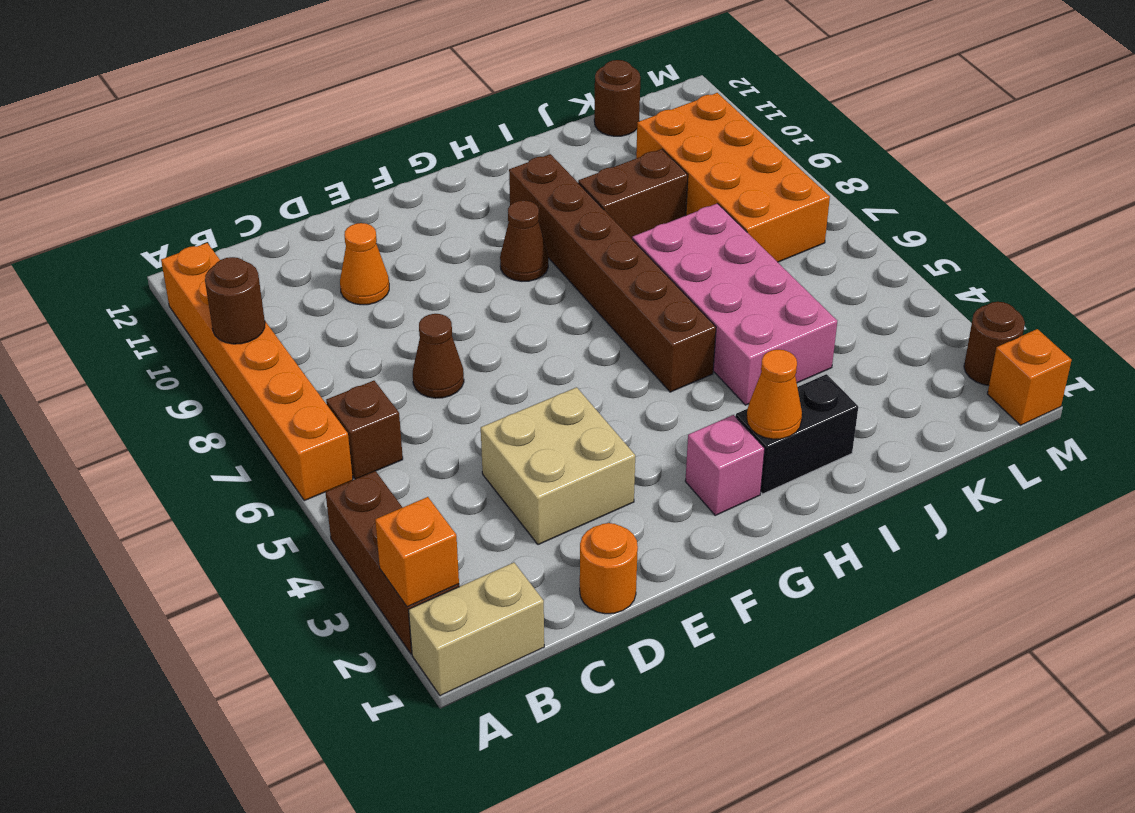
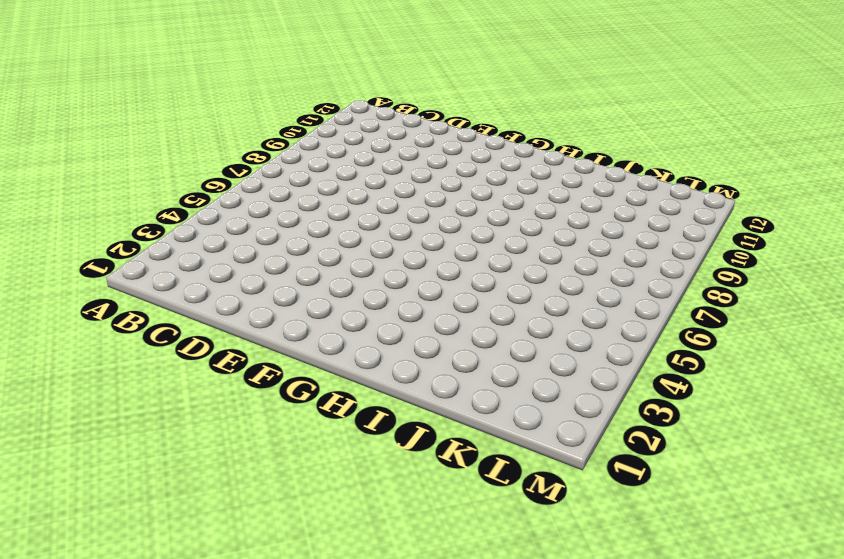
none -> tan brick A1:B1 level 1
none -> brown brick A2:A4 level 1
none -> orange brick A6:A11 level 1

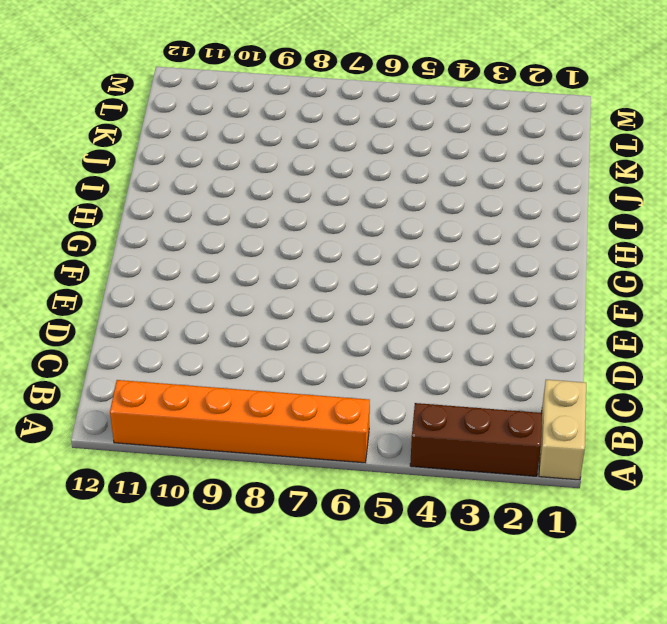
none -> brown brick B6 level 1
none -> orange round brick D1 level 1
none -> tan brick D3:E4 level 1

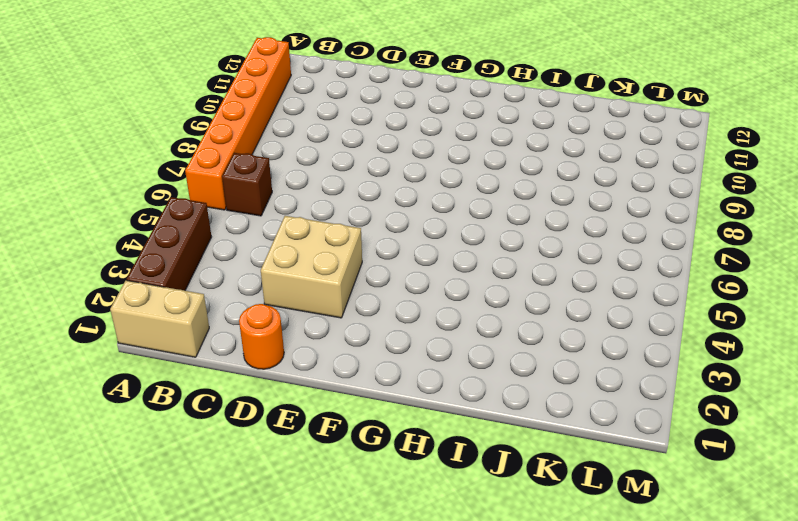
none -> brown cone D7 level 1
none -> orange cone D10 level 1
none -> pink brick G2 level 1

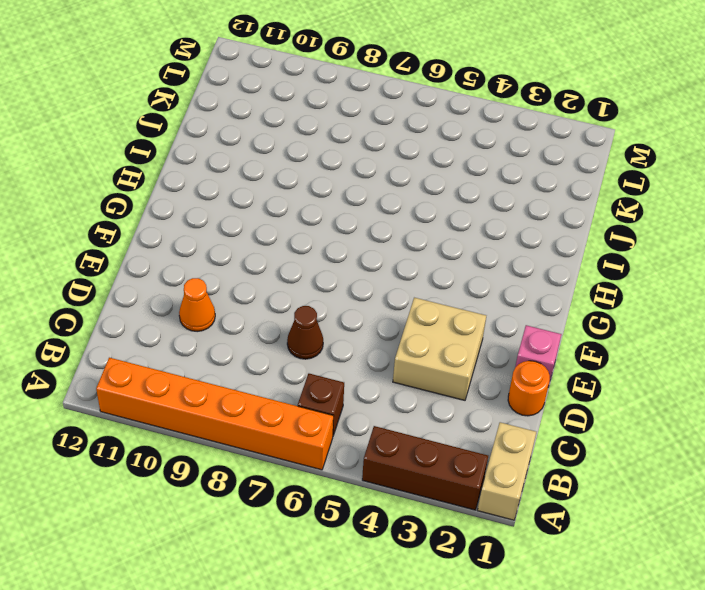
pink brick E1 level 1 -> pink brick G2 level 1
none -> brown cone G9 level 1
none -> black brick H2:I2 level 1
none -> brown brick H5:H10 level 1

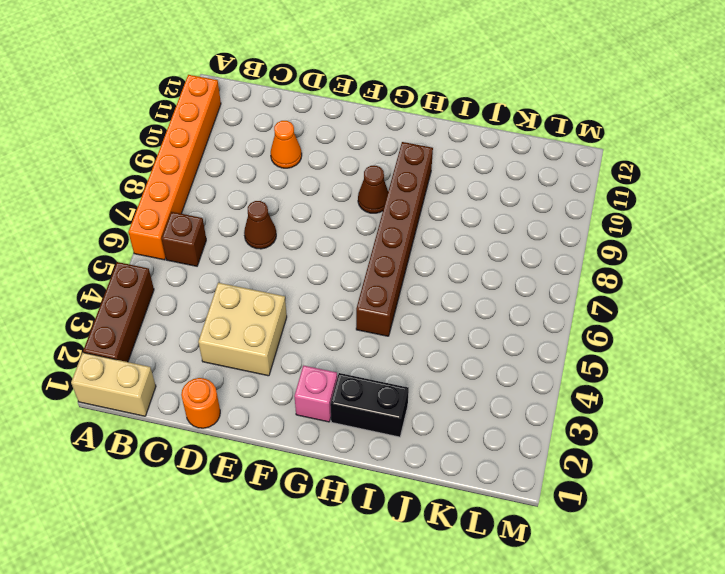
none -> pink brick I4:J7 level 1
none -> brown brick I9:J9 level 1
none -> orange brick K7:L10 level 1

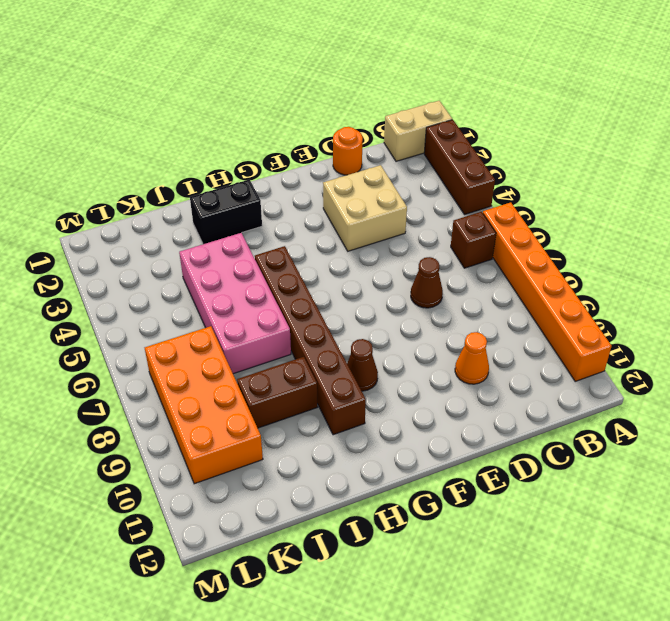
none -> pink brick G2 level 1
none -> brown round brick K12 level 1
none -> orange brick M1 level 1

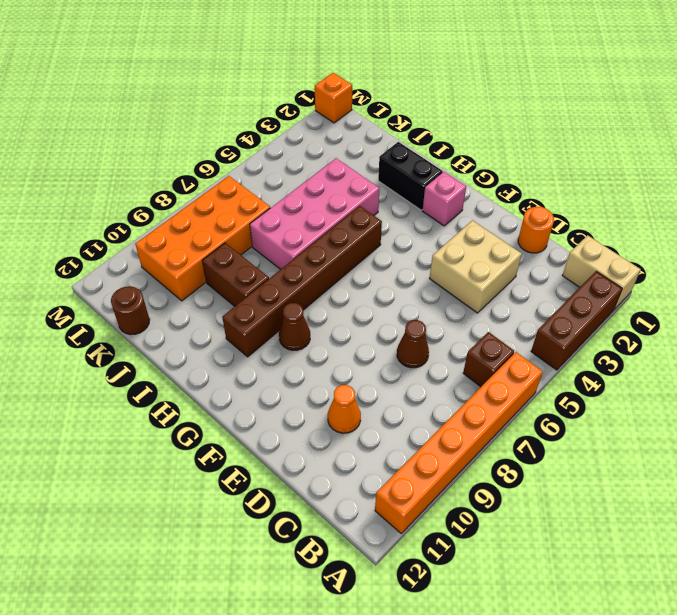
none -> brown round brick M2 level 1
none -> orange brick A2 level 2
none -> brown round brick A9 level 2

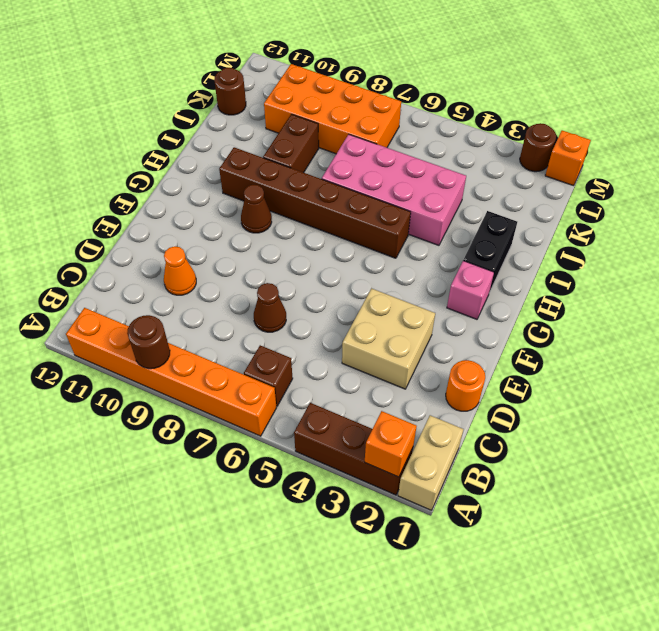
none -> orange cone H2 level 2

